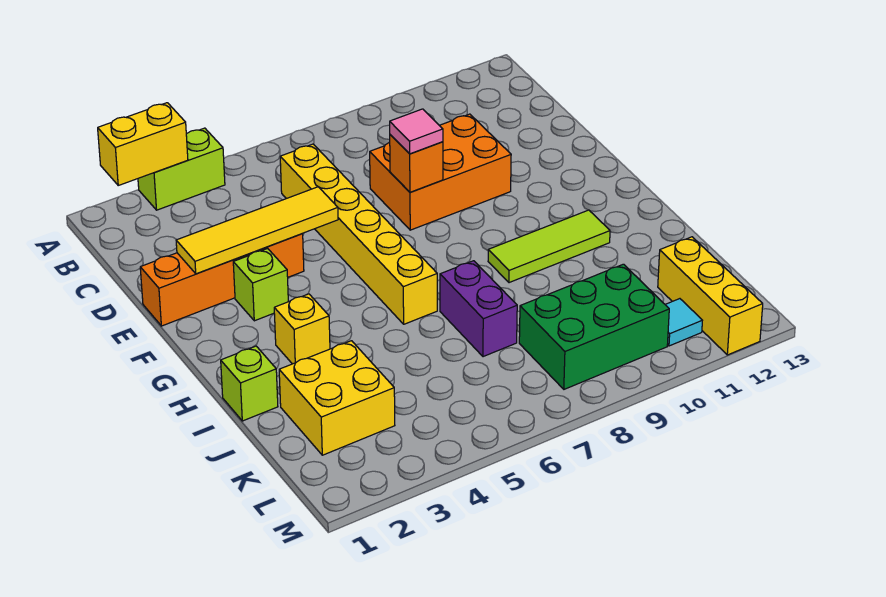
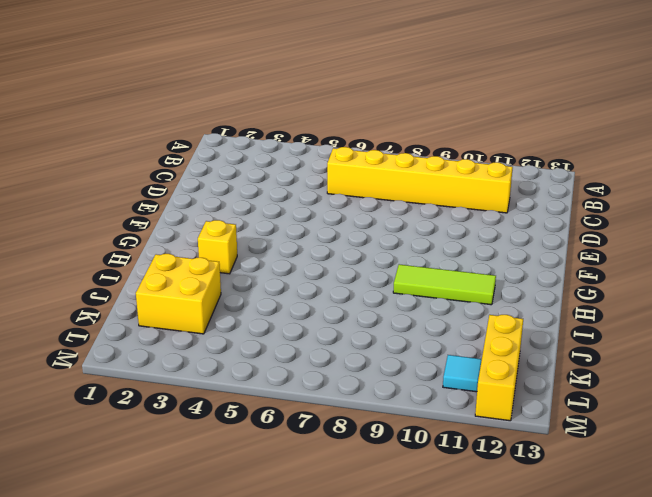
yellow brick C6:C11 level 1 -> yellow brick C6:H6 level 1
none -> lime brick A3:A4 level 1
none -> orange brick D8:E10 level 1
none -> orange brick E1:E4 level 1

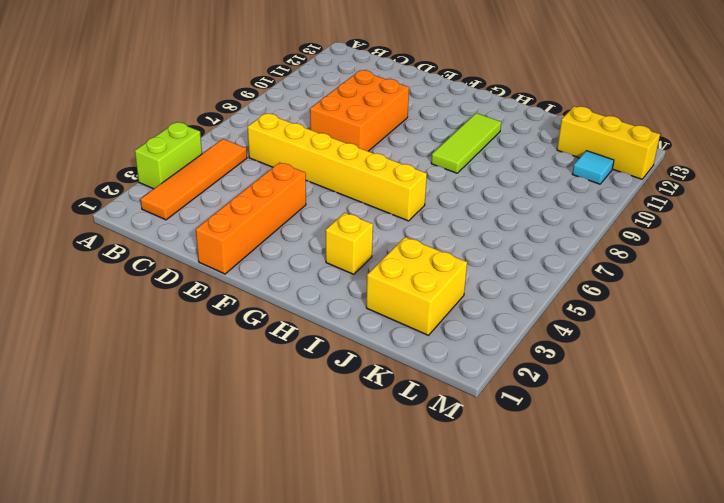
orange tile B2:B5 level 1 -> none
none -> lime brick F3 level 1
none -> lime brick I1 level 1
none -> purple brick I7:J7 level 1

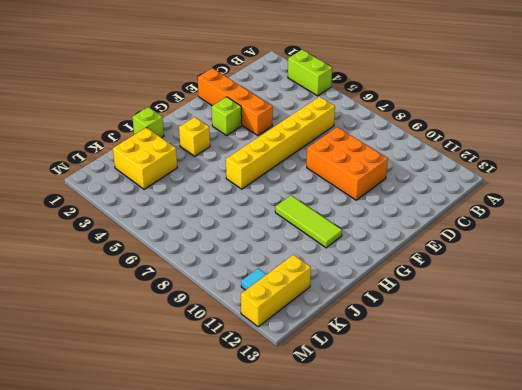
none -> purple brick I7:J7 level 1
none -> green brick K8:L10 level 1
none -> yellow brick A2:A3 level 2

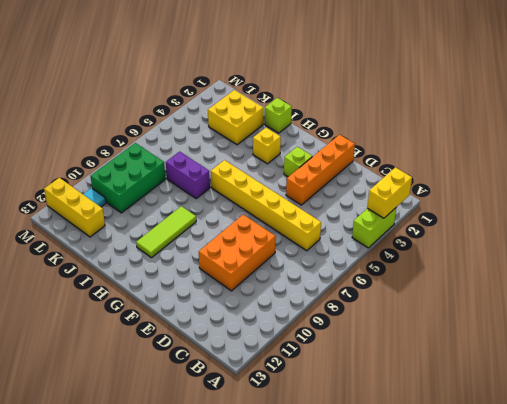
none -> yellow tile E2:E5 level 2
none -> orange brick E8 level 2
none -> pink tile E8 level 3

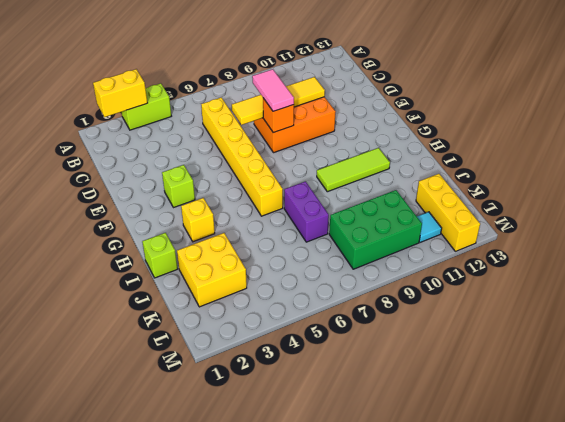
yellow tile D7:D10 level 2 -> yellow tile E2:E5 level 2
pink tile D8:E8 level 3 -> pink tile E8 level 3
none -> orange brick E1:E4 level 1

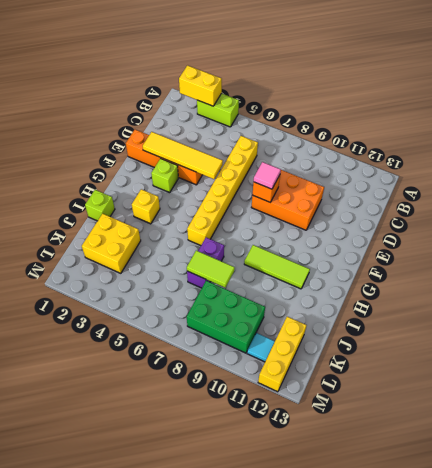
lime tile J7:J8 level 2 -> none

